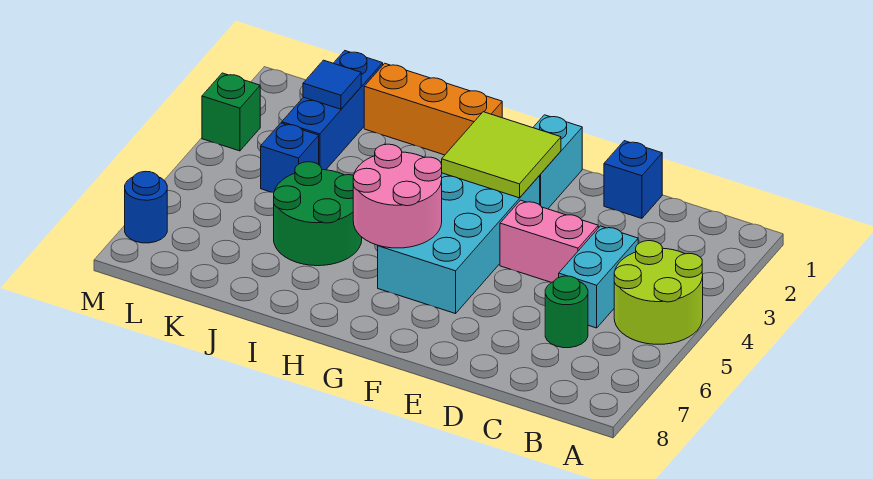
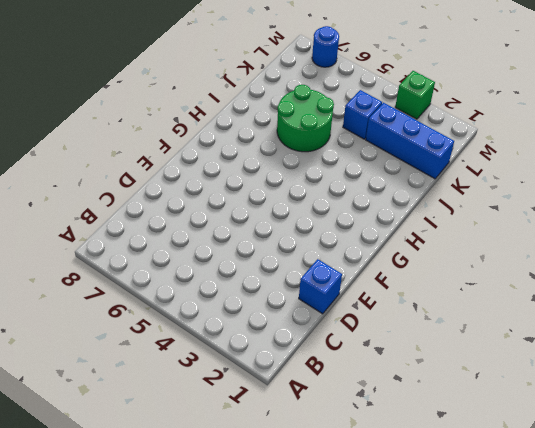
none -> lime round brick A4:B5 level 1
none -> cyan brick C4:C5 level 1
none -> green round brick C6 level 1

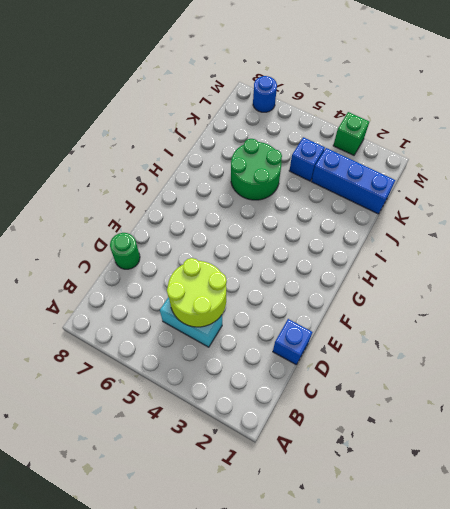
lime round brick C4:D5 level 2 -> lime round brick A4:B5 level 1
green round brick D8 level 1 -> green round brick C6 level 1
none -> pink brick D4:E4 level 1
none -> cyan brick F1:F2 level 1
none -> cyan brick F3:G6 level 1

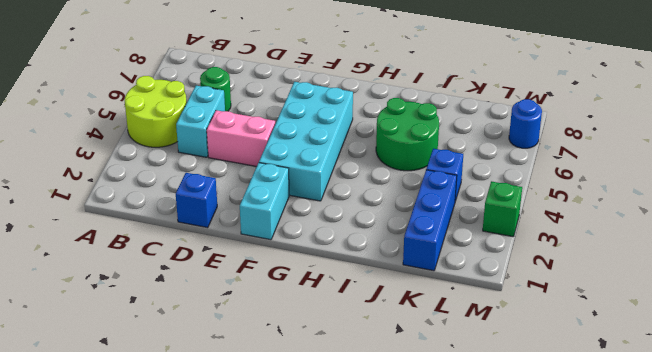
none -> orange brick H1:J1 level 1
none -> lime tile F2:G3 level 2
none -> pink round brick G5:H6 level 2

